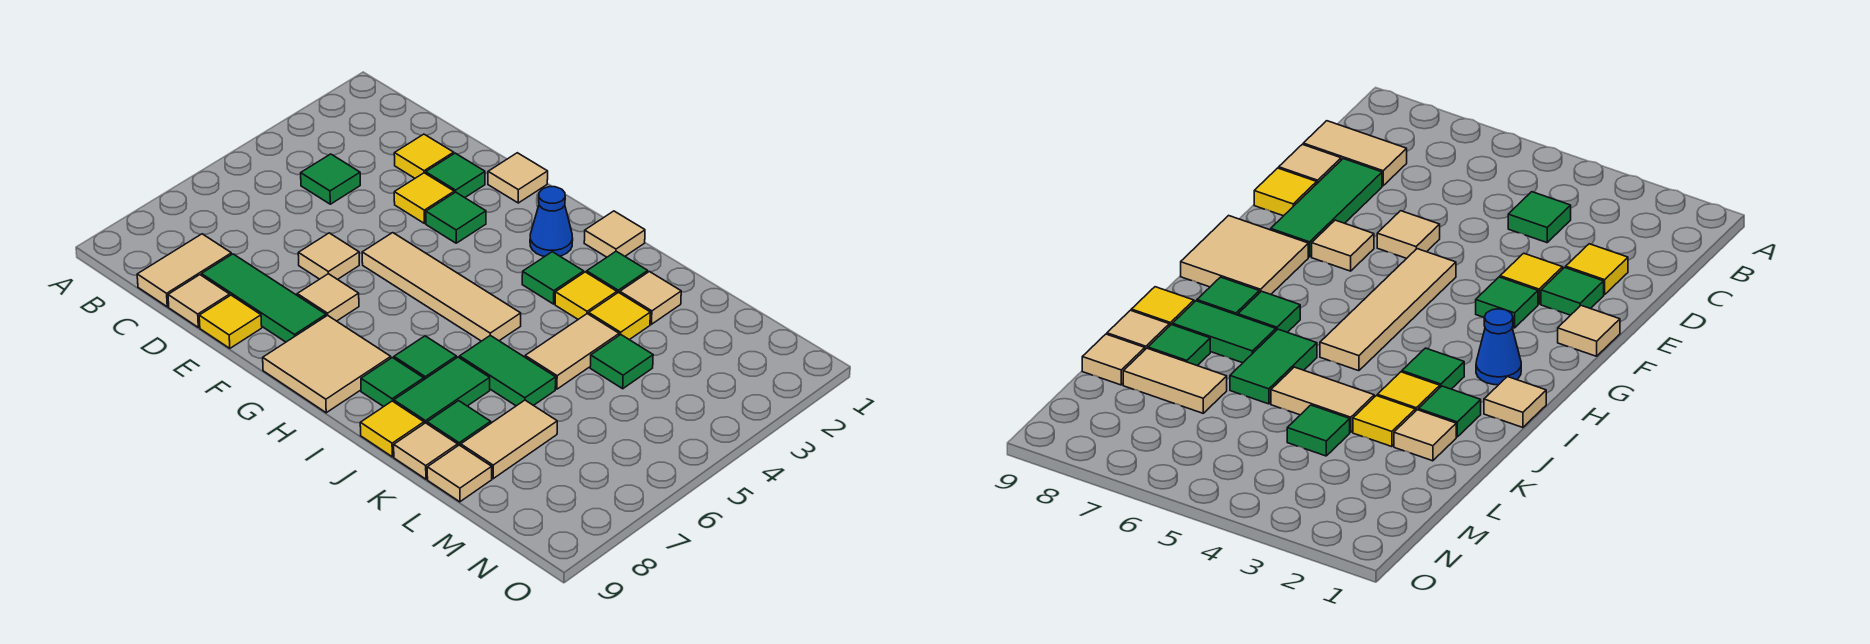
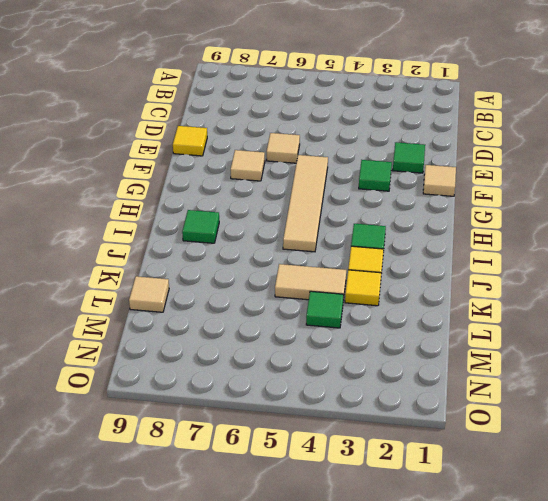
none -> green tile C4 level 1
none -> tan tile C8:C9 level 1
none -> yellow tile D2 level 1
none -> green tile D8:F8 level 1

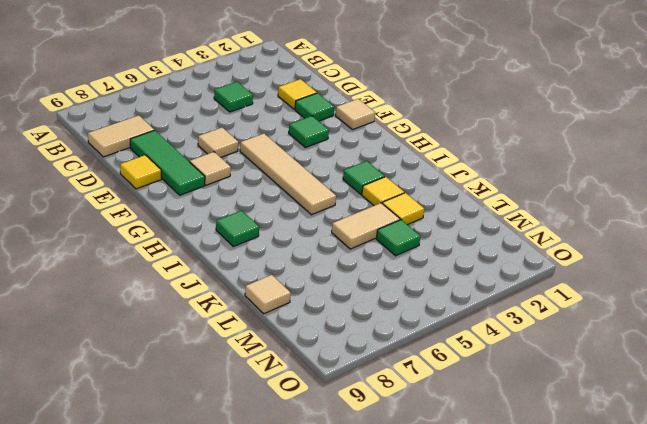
none -> tan tile D9 level 1
none -> yellow tile E3 level 1
none -> tan tile G8:H9 level 1
none -> blue cone H2 level 1

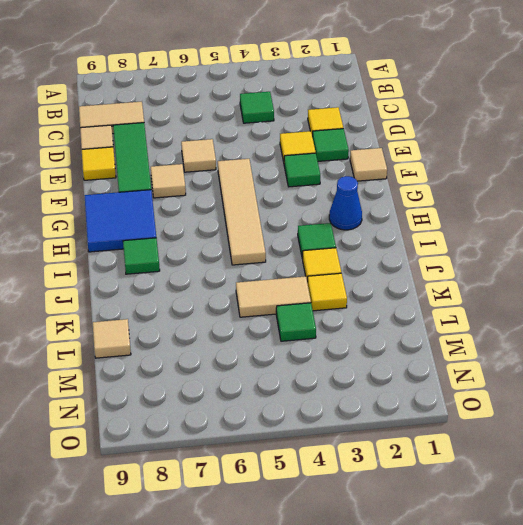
blue tile G8:H9 level 1 -> tan tile G8:H9 level 1
none -> tan tile I1 level 1
none -> green tile I7 level 1
none -> green tile J2 level 1
none -> green tile J6:K6 level 1

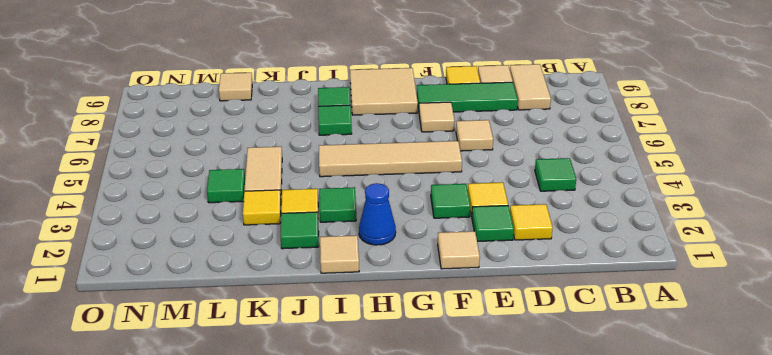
none -> green tile J6:K6 level 1
none -> green tile J7:J8 level 1
none -> yellow tile J9 level 1
none -> tan tile K2 level 1

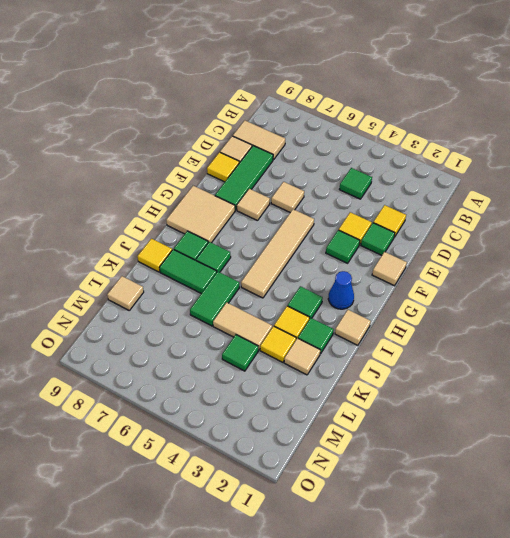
none -> green tile K8 level 1
none -> tan tile K9 level 1
none -> tan tile L7:L8 level 1

